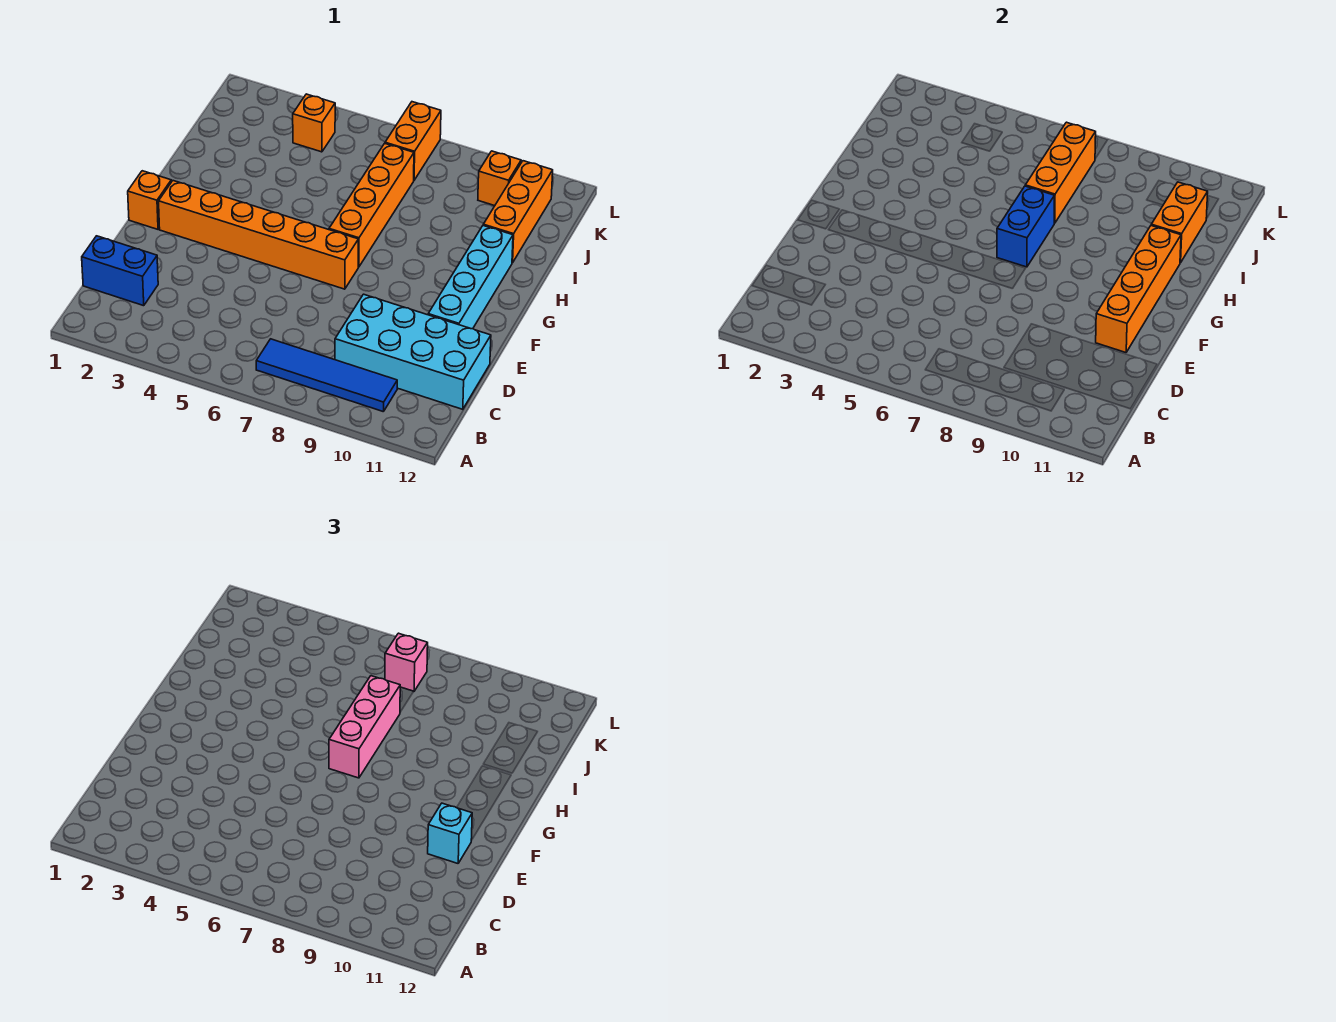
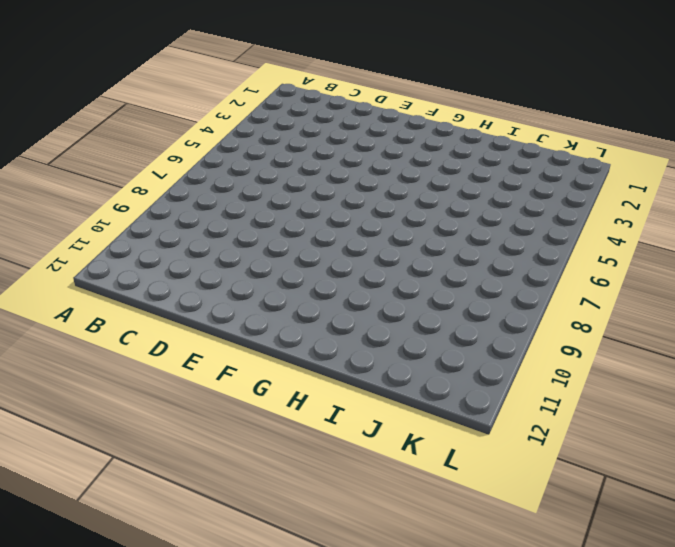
none -> blue tile B7:B10 level 1
none -> blue brick C1:C2 level 1
none -> cyan brick C9:D12 level 1

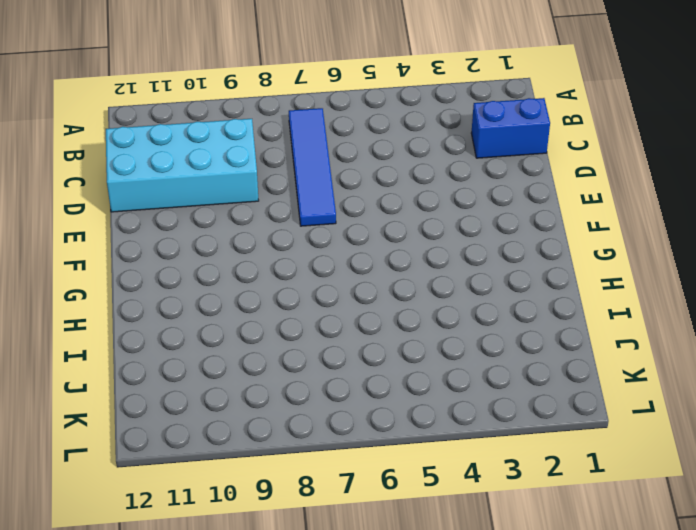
blue tile B7:E7 level 1 -> blue tile B7:B10 level 1
none -> cyan brick E11:H11 level 1
none -> orange brick F1 level 1
none -> orange brick F2:F7 level 1

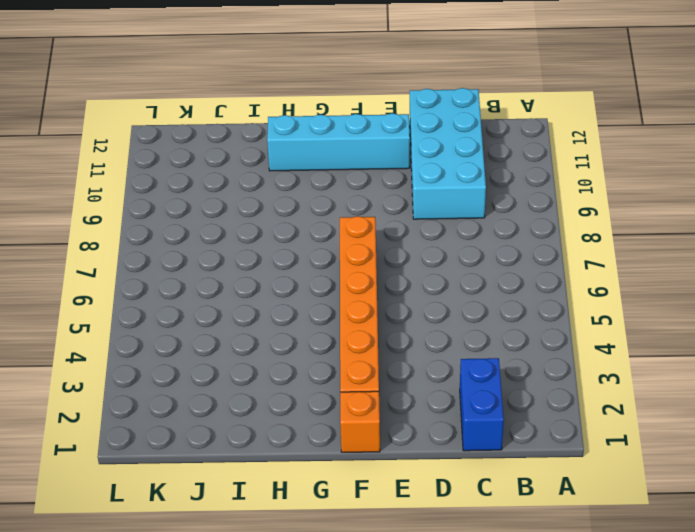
none -> blue tile B7:B10 level 1
none -> orange brick G7:J7 level 1
none -> orange brick I11:K11 level 1

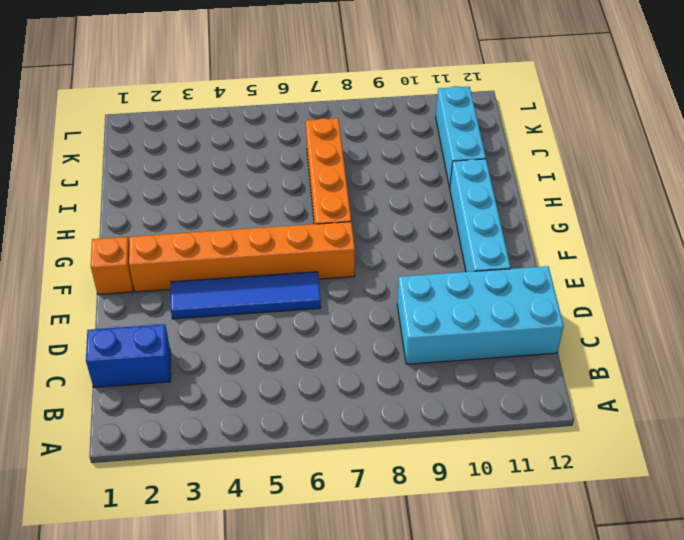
blue tile E3:E6 level 1 -> blue tile B7:B10 level 1
cyan brick I11:K11 level 1 -> orange brick I11:K11 level 1
none -> orange brick K4 level 1
none -> orange brick K7:L7 level 1
none -> orange brick K10 level 1

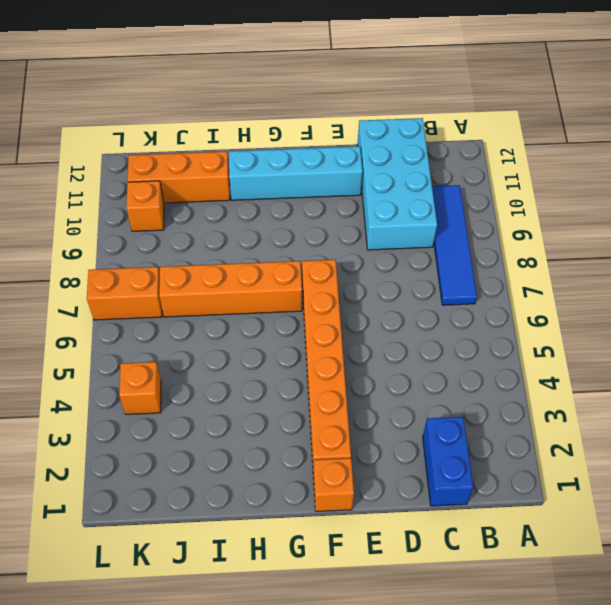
none -> orange brick E11:H11 level 2
none -> blue brick G7:H7 level 2
none -> orange brick I7:K7 level 2

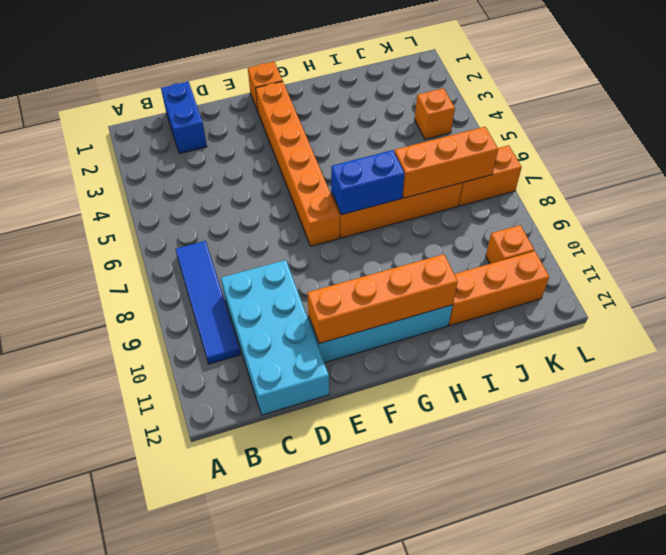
none -> orange brick I11:J11 level 2
none -> cyan brick E11 level 3
none -> pink brick G7:I7 level 3

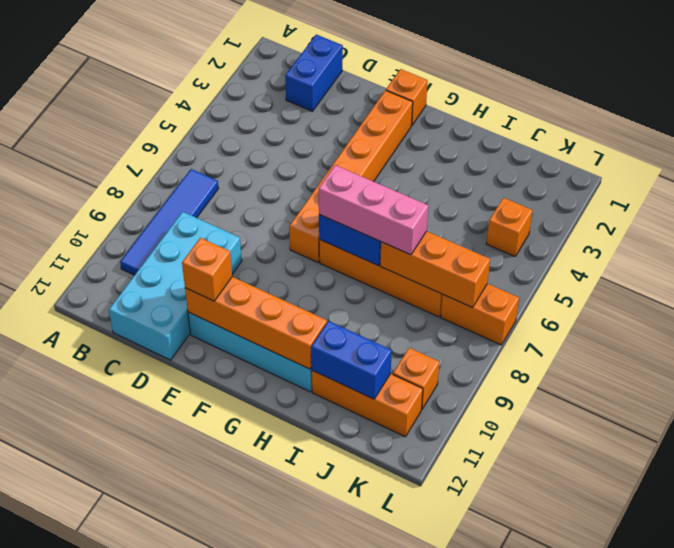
orange brick E11 level 3 -> cyan brick E11 level 3
blue brick I11:J11 level 2 -> orange brick I11:J11 level 2
none -> pink brick K7 level 3

